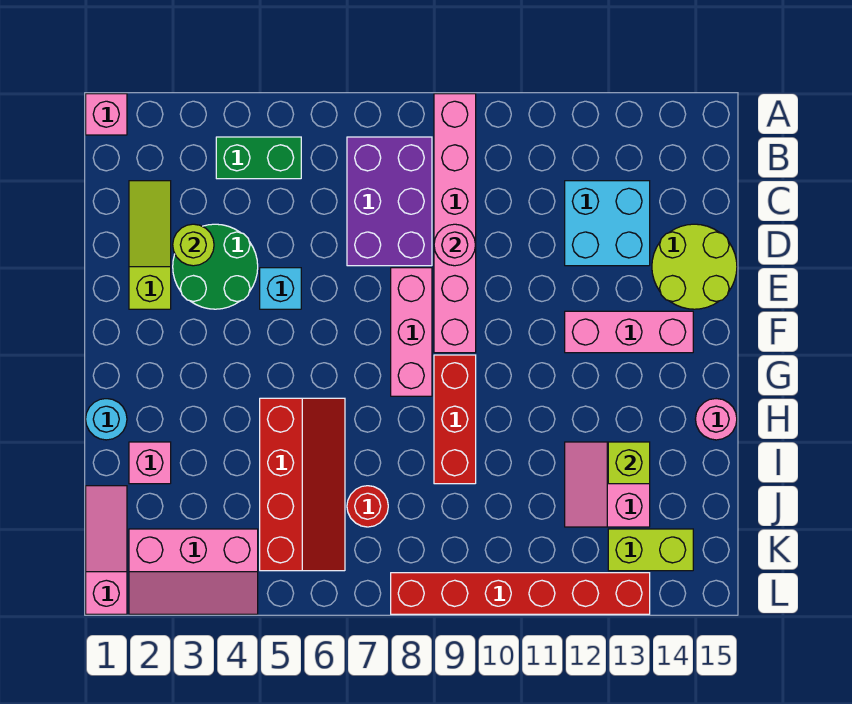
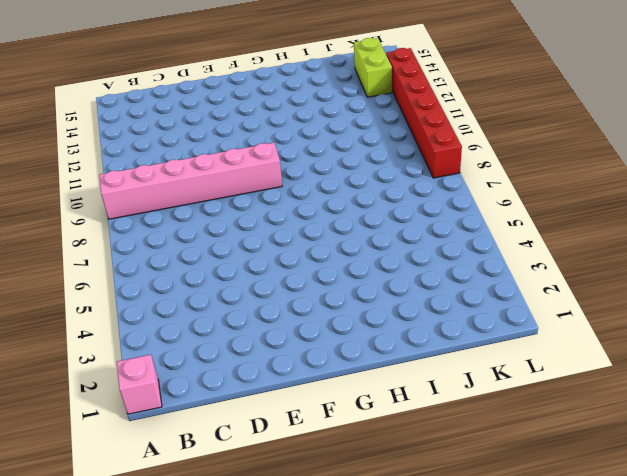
none -> green brick B4:B5 level 1
none -> purple brick B7:D8 level 1
none -> lime slope C2:E2 level 1 top E

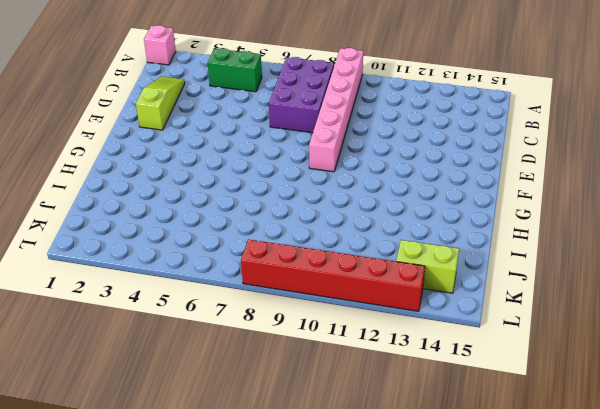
none -> cyan brick C12:D13 level 1
none -> green round brick D3:E4 level 1
none -> lime round brick D14:E15 level 1

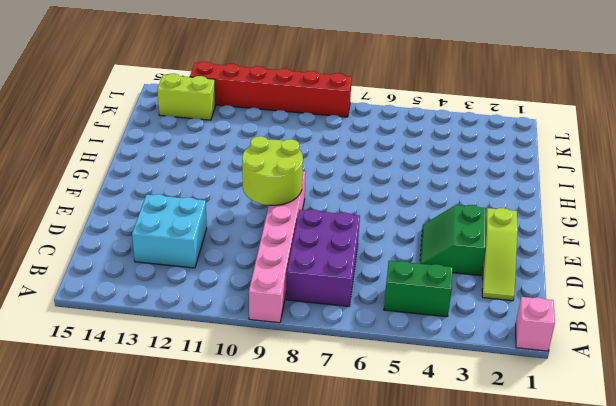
green slope D3:E4 level 1 top 3 -> green round brick D3:E4 level 1
lime round brick E9:F10 level 2 -> lime round brick D14:E15 level 1
none -> cyan brick E5 level 1
none -> pink brick E8:G8 level 1
none -> pink brick F12:F14 level 1

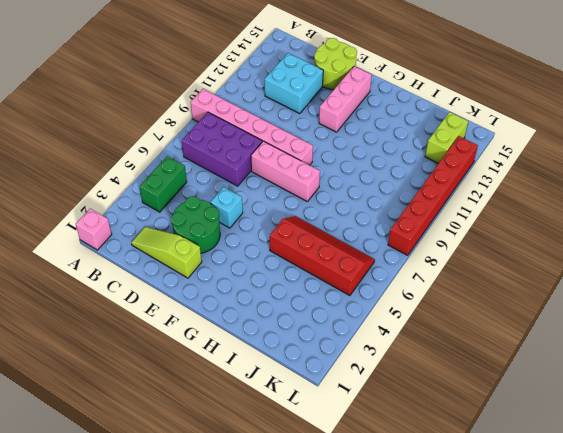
none -> red brick G9:I9 level 1
none -> cyan round brick H1 level 1
none -> pink round brick H15 level 1

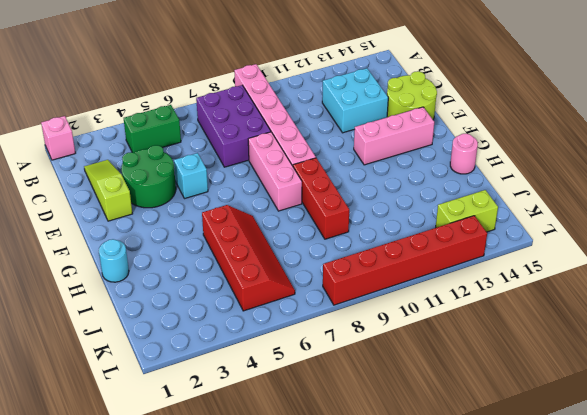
none -> pink brick I2 level 1
none -> pink slope I12:J13 level 1 top 13
none -> pink slope J1:L1 level 1 top L

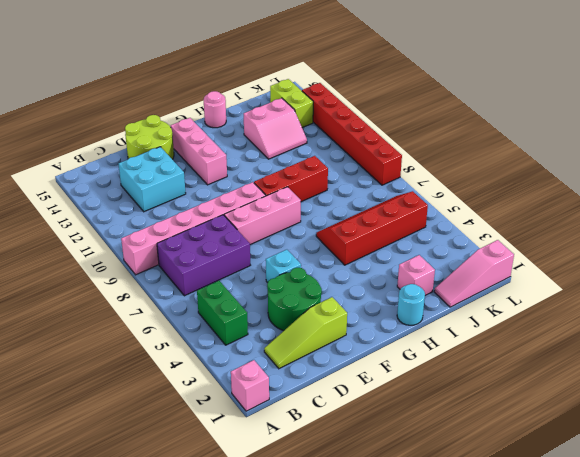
none -> red round brick J7 level 1
none -> pink slope K2:L4 level 1 top K
none -> lime round brick D3 level 2

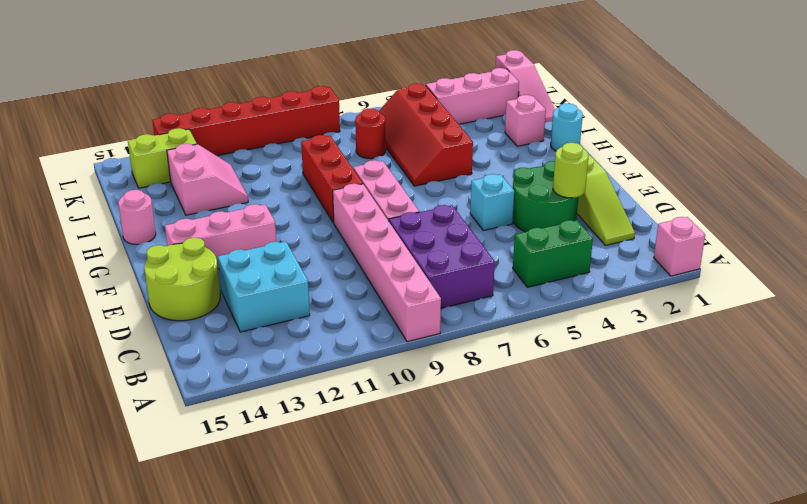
none -> pink round brick D9 level 2
none -> lime brick I13 level 2

